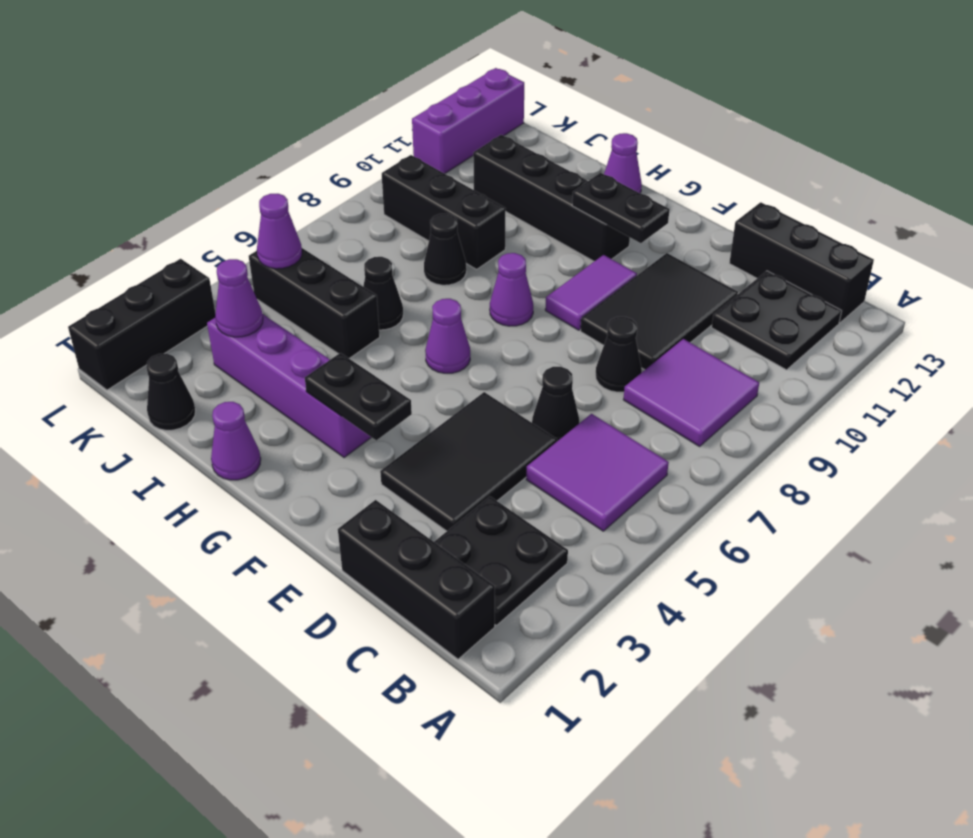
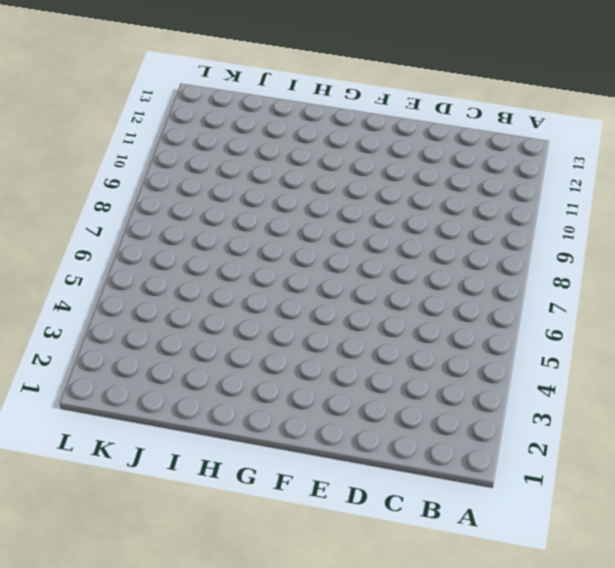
none -> black brick B1:D1 level 1
none -> black plate B2:C3 level 1
none -> purple tile B5:C6 level 1

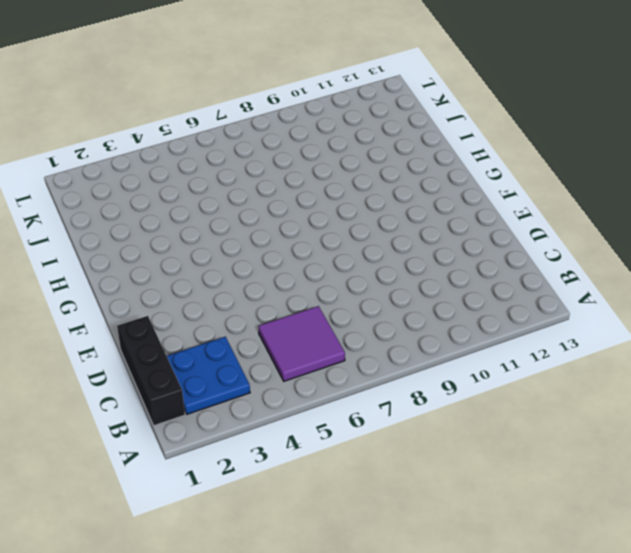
blue plate B2:C3 level 1 -> black plate B2:C3 level 1
none -> purple tile B8:C9 level 1
none -> black plate B11:C12 level 1
none -> black brick B13:D13 level 1

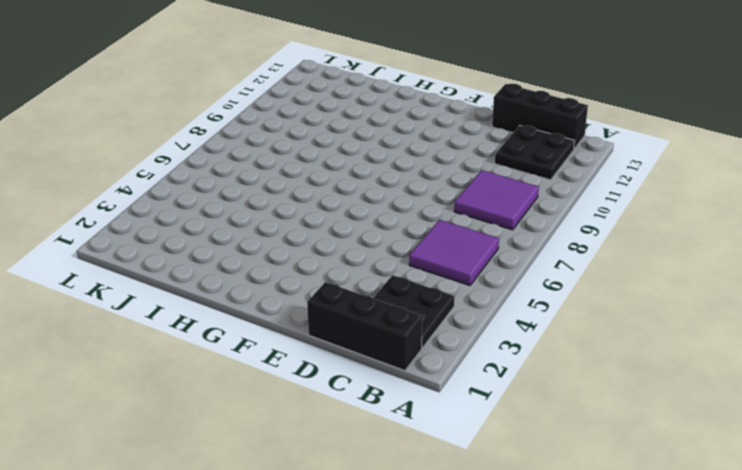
none -> black tile D3:E5 level 1
none -> black cone D6 level 1
none -> black cone D8 level 1

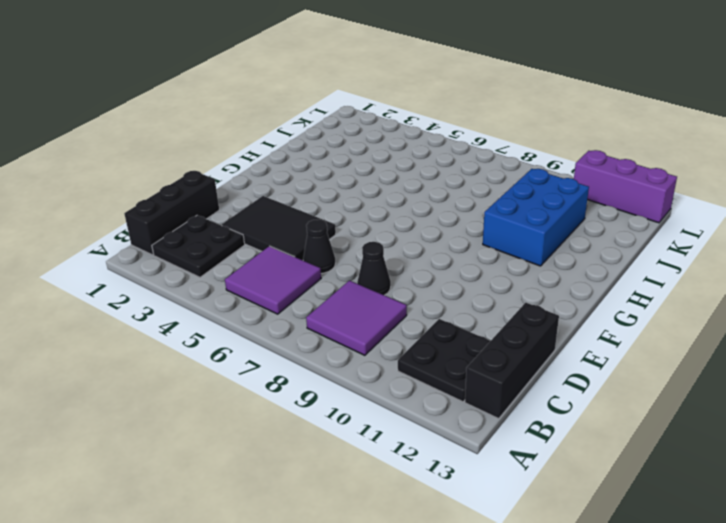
blue brick H10:J11 level 1 -> black brick G11:J11 level 1
none -> black tile D9:E11 level 1
none -> purple tile F9:F10 level 1
none -> purple brick G3:J3 level 1

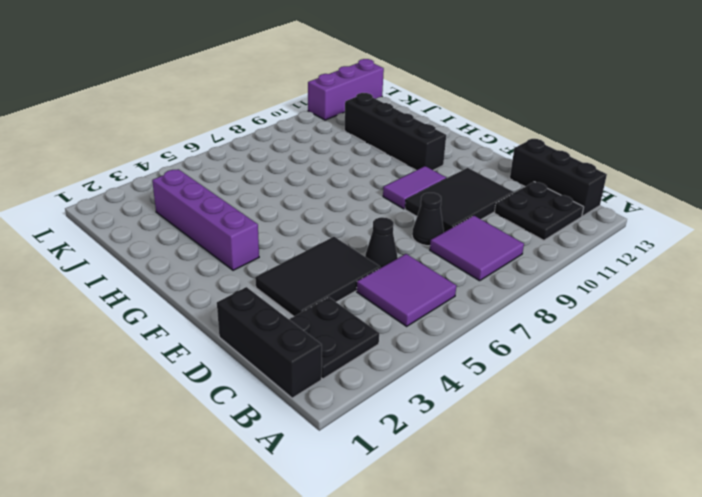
none -> purple cone G6 level 1
none -> purple cone G8 level 1
none -> purple cone H1 level 1

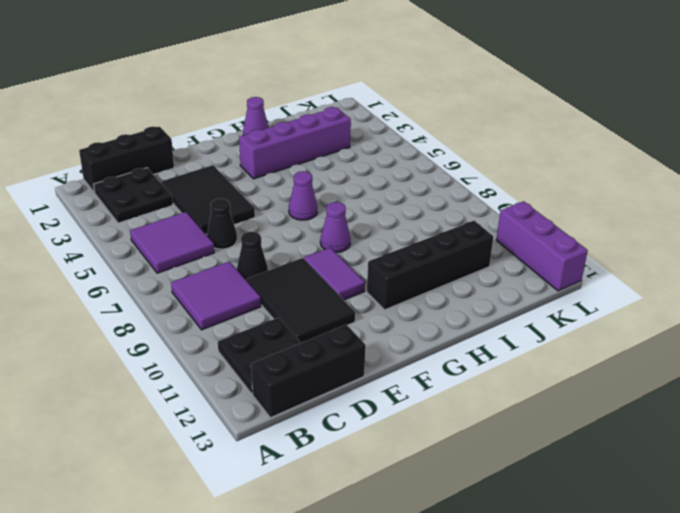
none -> purple cone H13 level 1
none -> black brick I5:K5 level 1
none -> black cone I6 level 1

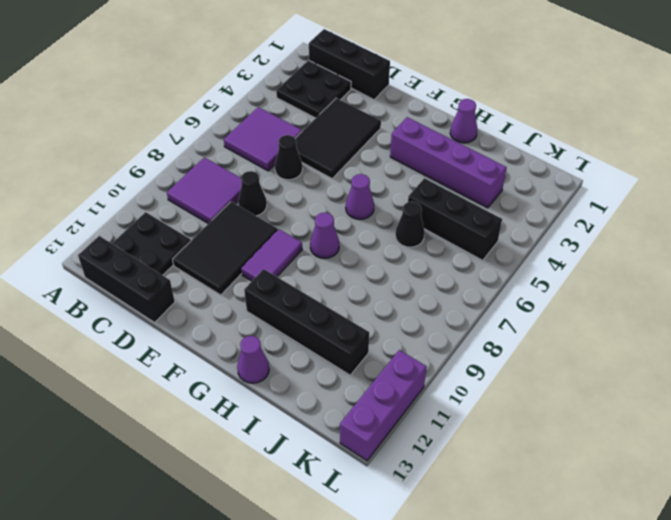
none -> black cone I8 level 1
none -> black brick I9:K9 level 1
none -> black cone J1 level 1

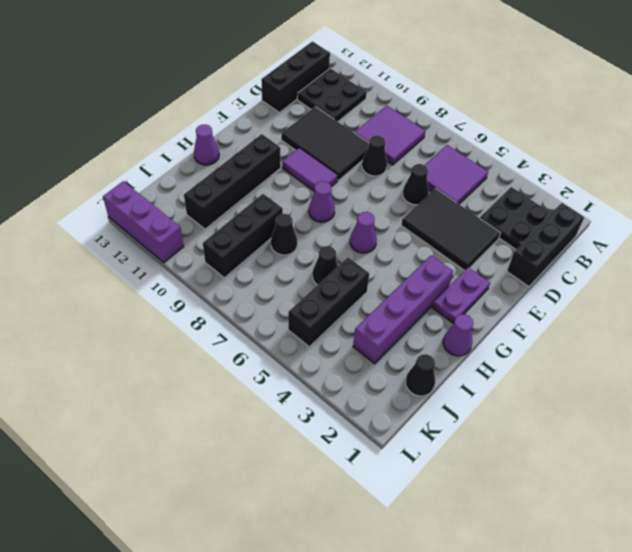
purple plate F2:G2 level 1 -> none
none -> black brick L1:L3 level 1
none -> black plate F3:G3 level 2
none -> black plate F11:G11 level 2

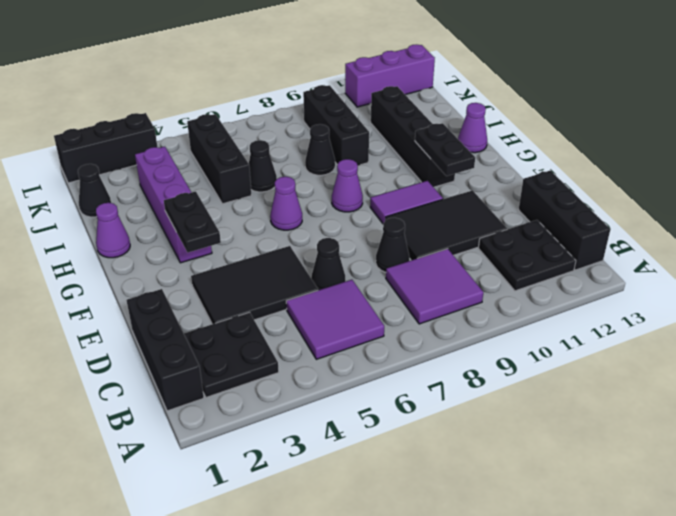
none -> purple cone J3 level 2
none -> purple cone K5 level 2

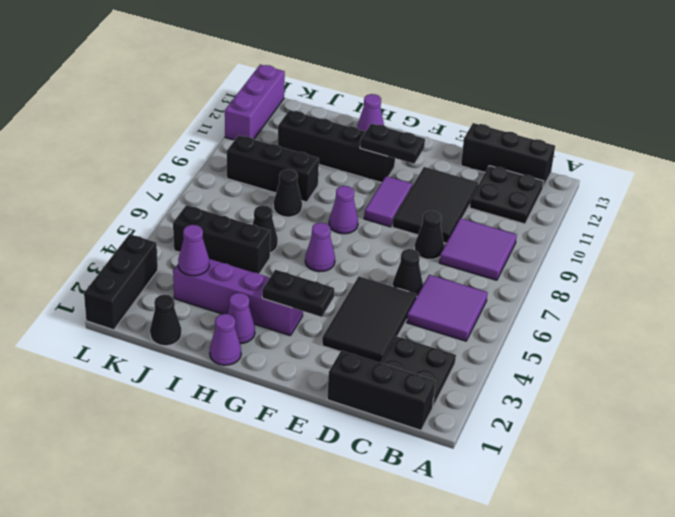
purple cone H2 level 1 -> purple cone K5 level 2

